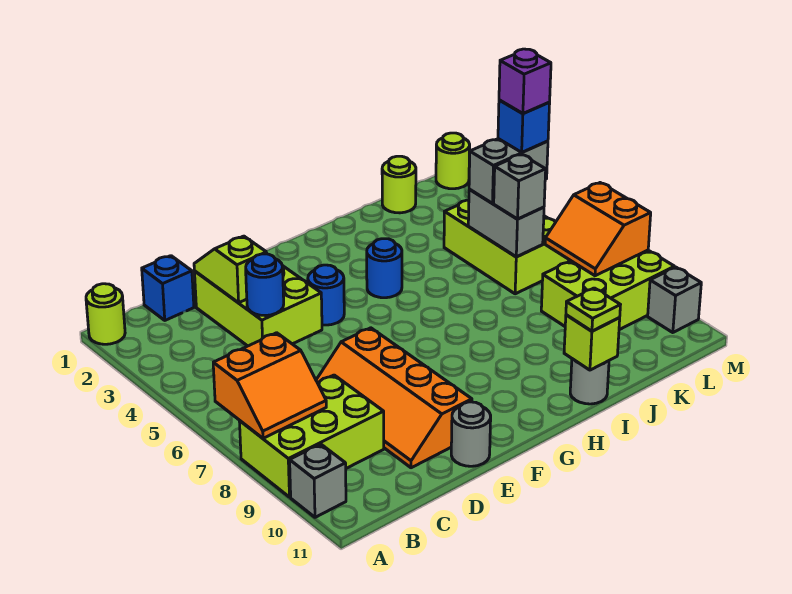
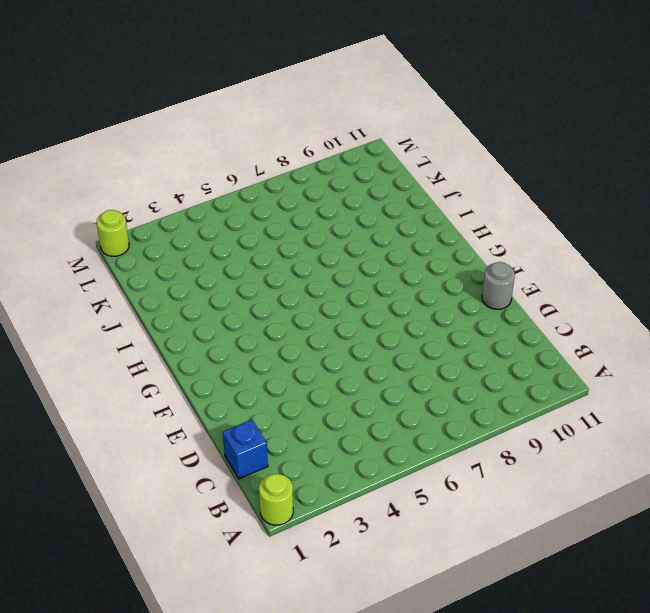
none -> lime brick A8:C9 level 1
none -> grey brick A10 level 1
none -> lime brick D2:E4 level 1

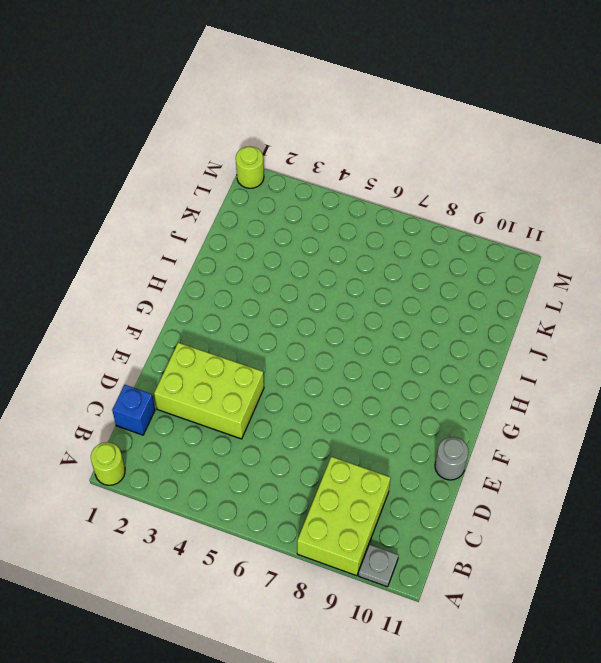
grey plate A10 level 1 -> grey brick A10 level 1
none -> orange slope D7:E10 level 1 top E
none -> blue round brick F4 level 1
none -> blue round brick H4 level 1

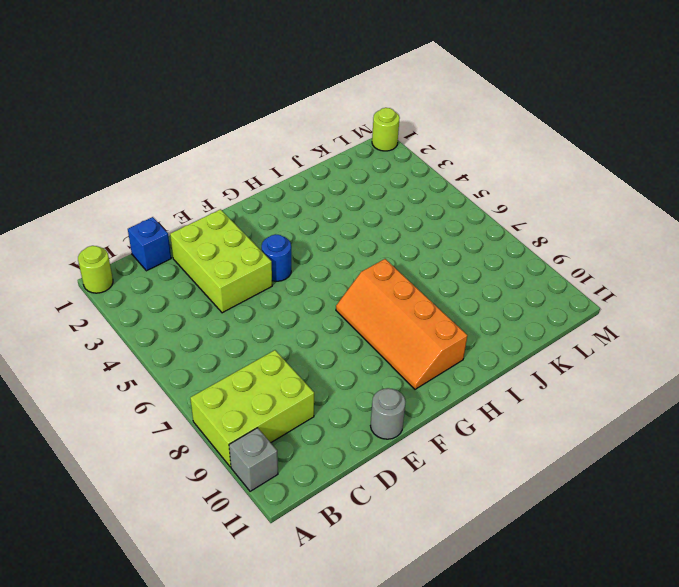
orange slope G7:H10 level 1 top H -> orange slope D7:E10 level 1 top E
none -> blue round brick H4 level 1
none -> grey round brick I11 level 1
none -> lime round brick K1 level 1

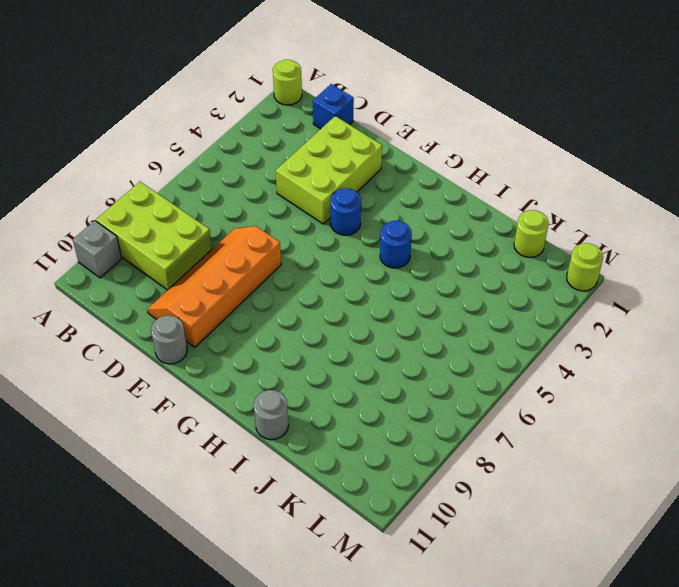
none -> lime brick K4:L6 level 1
none -> lime brick K8:M9 level 1
none -> grey brick M10 level 1

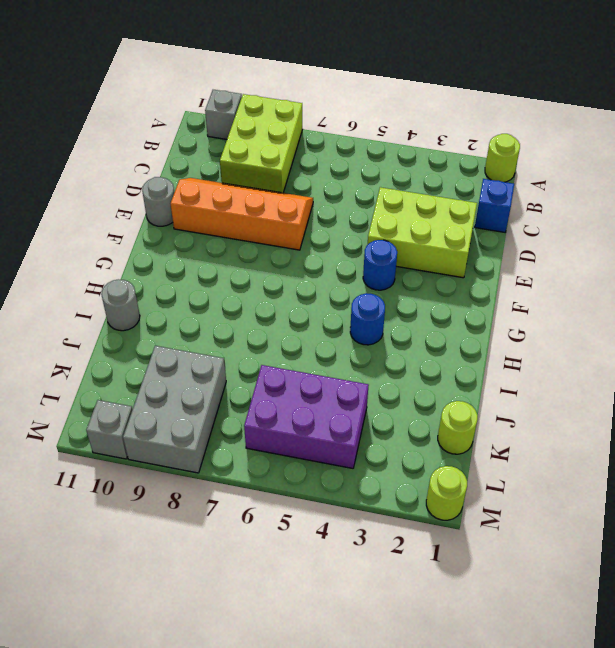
purple brick K4:L6 level 1 -> lime brick K4:L6 level 1
grey brick K8:M9 level 1 -> lime brick K8:M9 level 1
none -> orange slope A7:B8 level 2 top 7
none -> lime slope D2:D3 level 2 top 3
none -> blue round brick D4 level 2

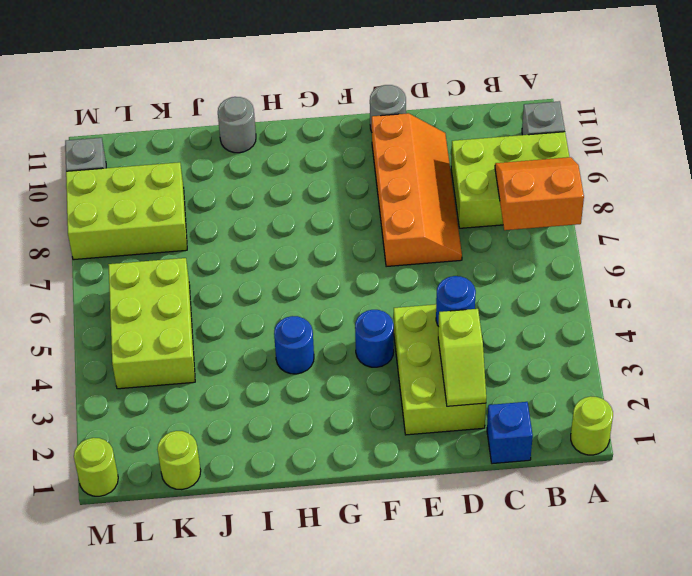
none -> lime brick I11 level 2
none -> grey brick K5:K6 level 2
none -> orange slope L7:M8 level 2 top M

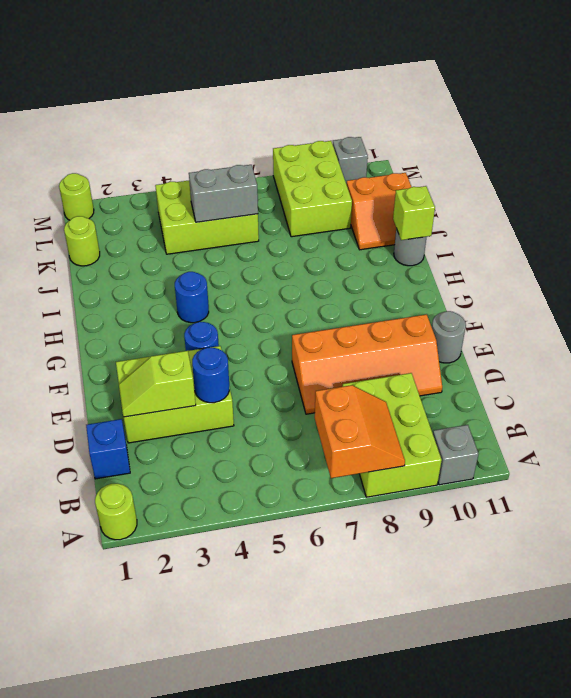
orange slope J10:K11 level 1 top K -> orange slope L7:M8 level 2 top M
none -> lime plate I11 level 3
none -> grey brick K5:L5 level 3
none -> grey brick K6 level 3

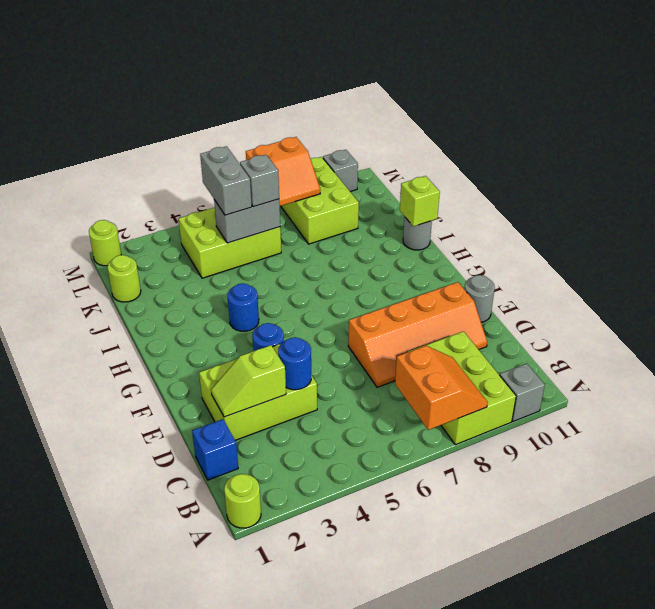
none -> lime plate I11 level 3
none -> blue brick L5 level 4
none -> purple brick L5 level 5

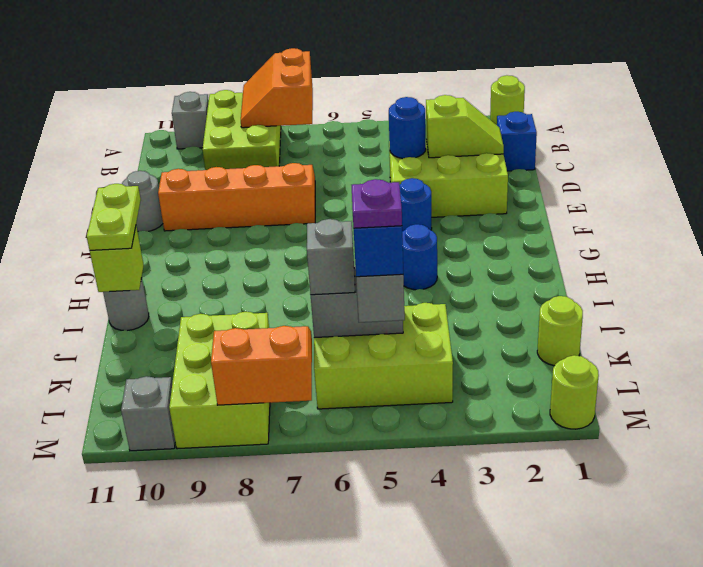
lime plate H11:I11 level 3 -> lime plate I11 level 3
purple plate L5 level 5 -> purple brick L5 level 5

